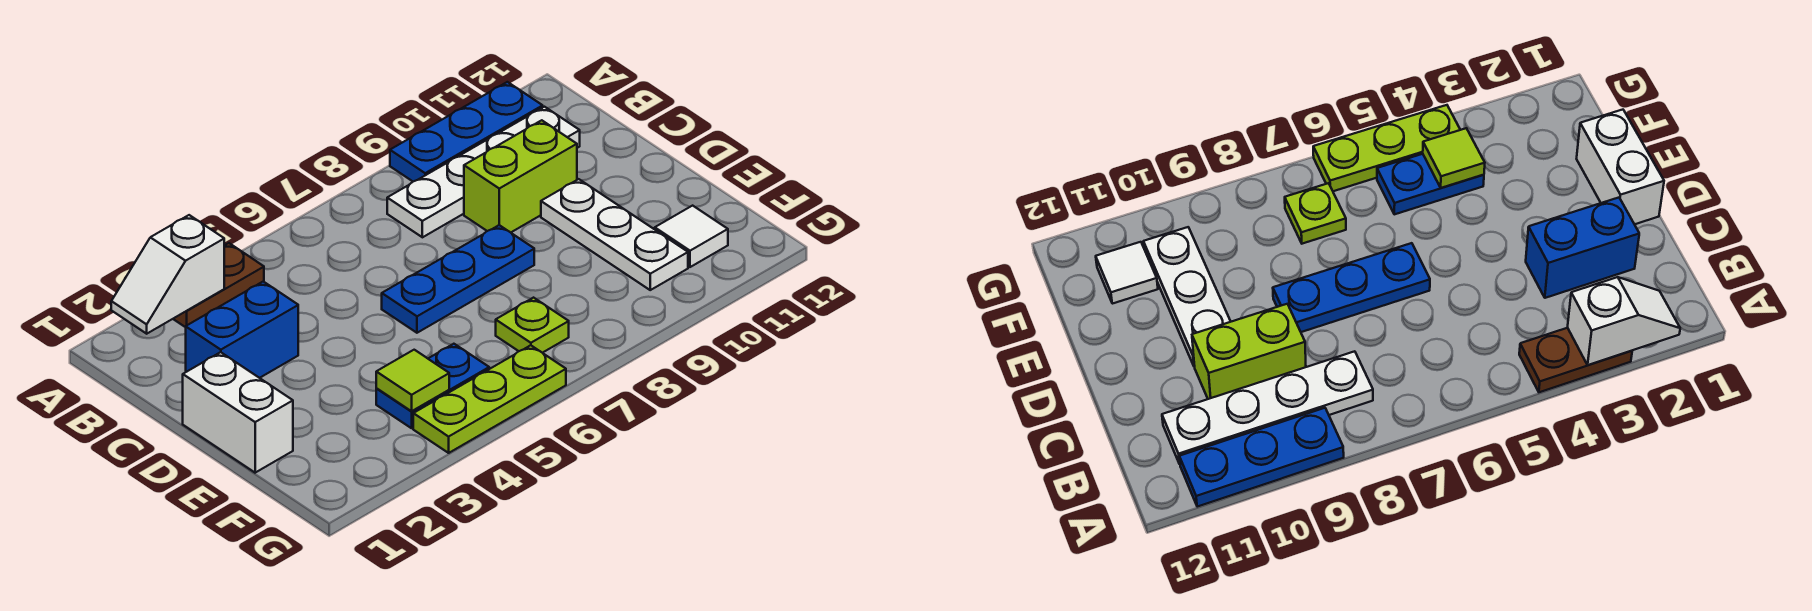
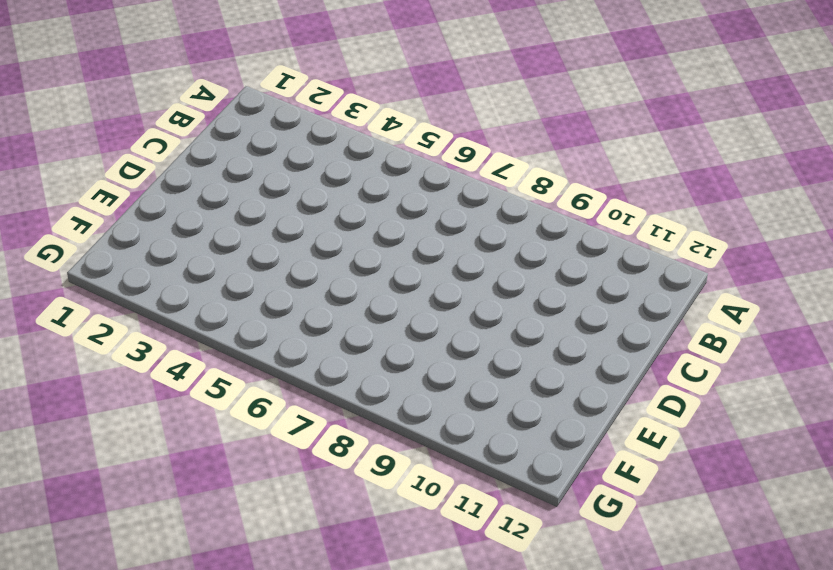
none -> brown plate A3:A4 level 1
none -> blue plate A9:A11 level 1
none -> white plate B8:B11 level 1

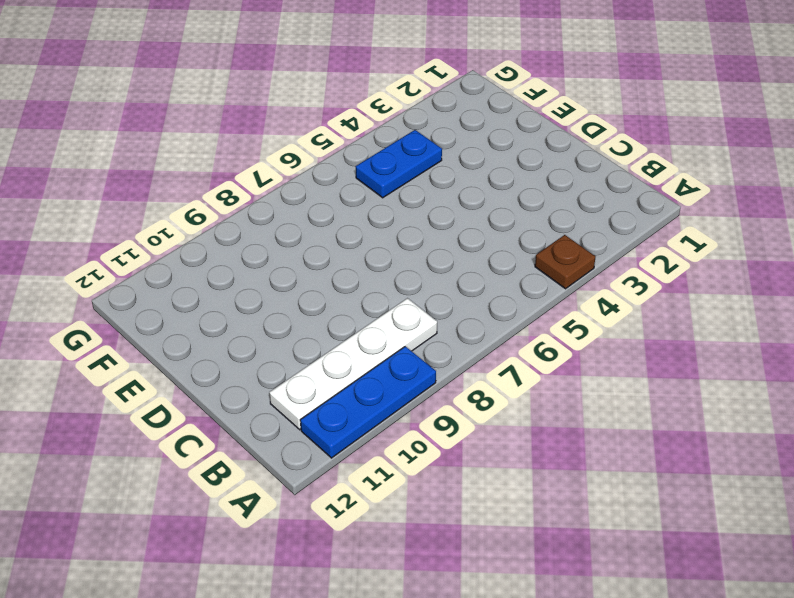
brown plate A4 level 1 -> brown plate A3:A4 level 1
none -> blue brick C2:C3 level 1
none -> lime brick C9:C10 level 1
none -> white brick D1:E1 level 1

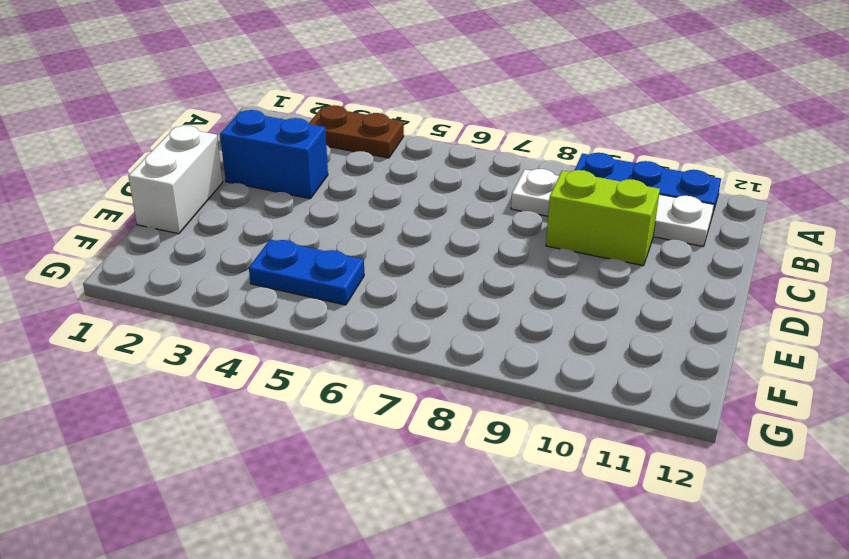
none -> blue plate D6:D8 level 1
none -> white plate D10:F10 level 1
none -> lime plate F7 level 1

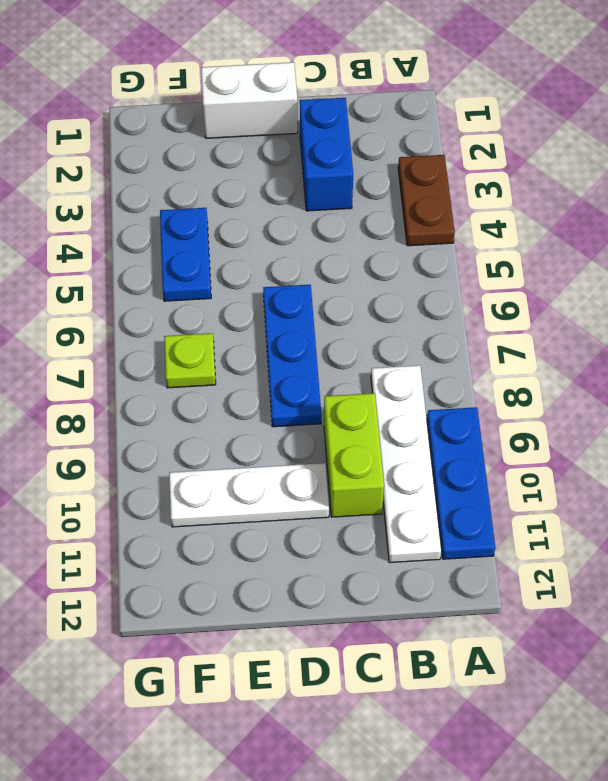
none -> white tile F11 level 1
none -> lime plate G4:G6 level 1
none -> white slope A2:A3 level 2 top 3

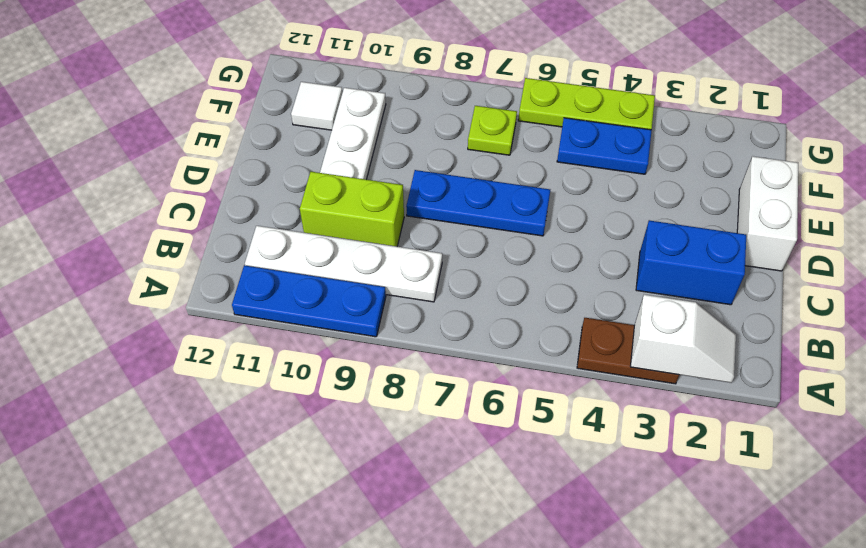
none -> lime tile F4 level 2

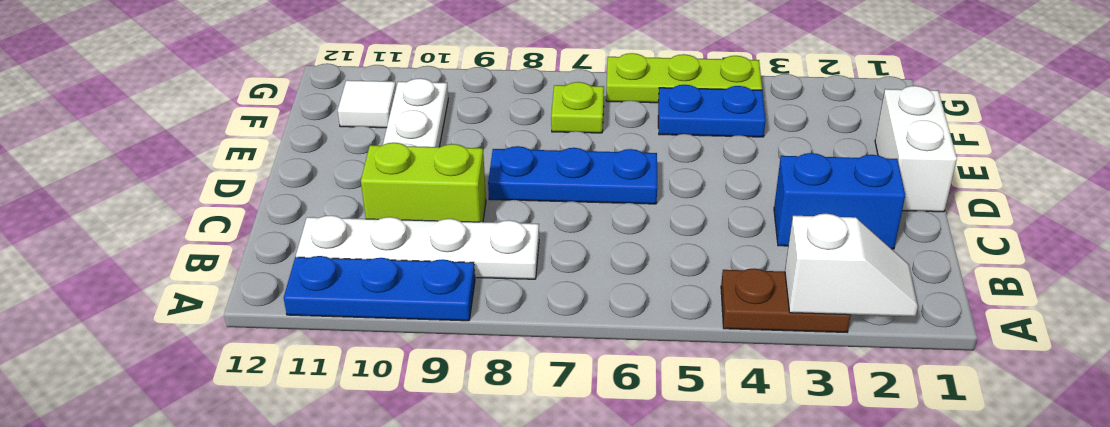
none -> lime tile F4 level 2

